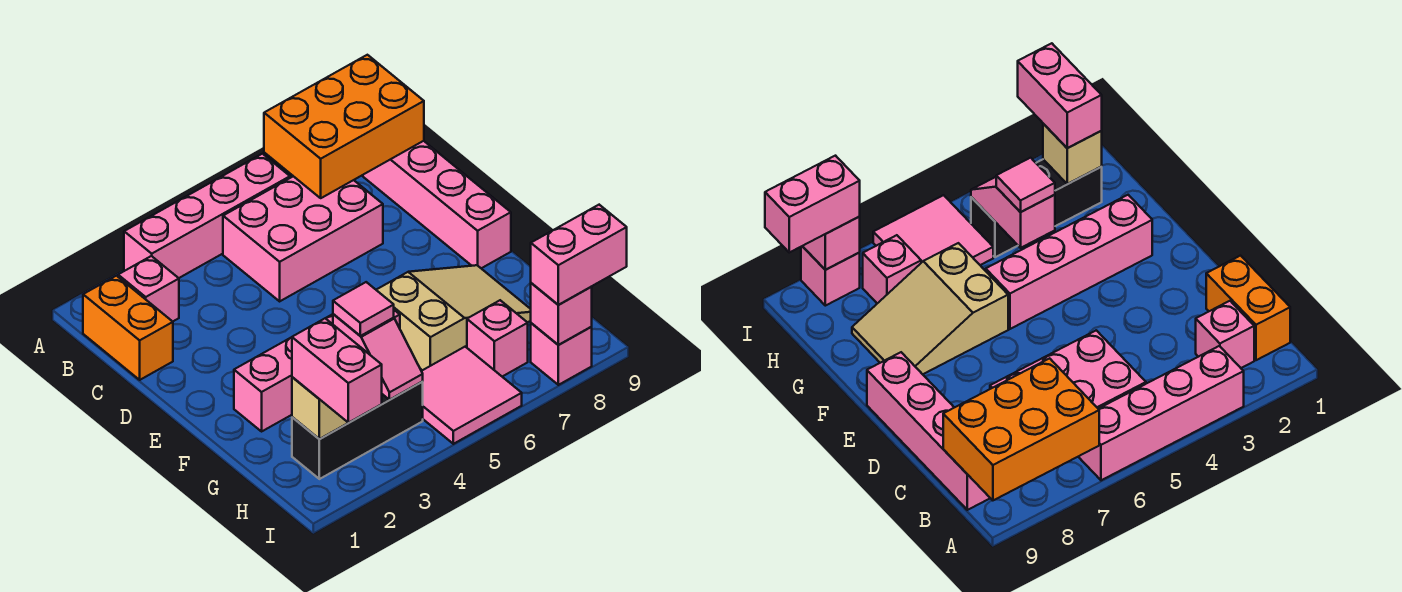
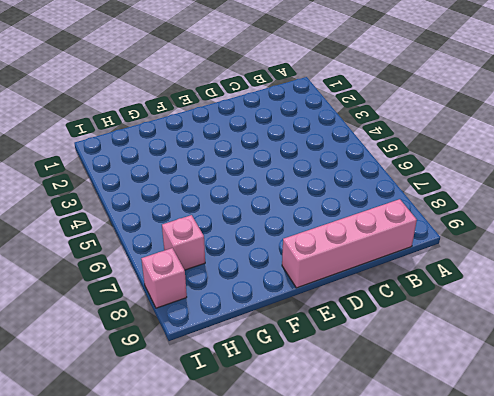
none -> pink brick A3:A6 level 1
none -> orange brick B1:C1 level 1
none -> pink brick B2 level 1

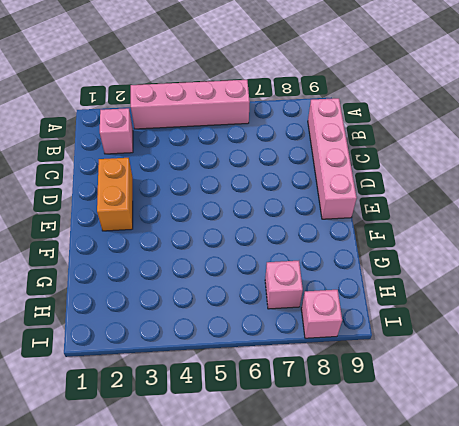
orange brick D2:E2 level 1 -> orange brick B1:C1 level 1
none -> pink brick B5:C7 level 1
none -> pink brick F2:F5 level 1
none -> tan slope F6:G8 level 1 top 6

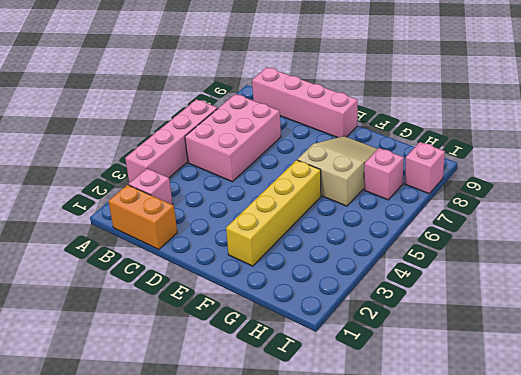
yellow brick F2:F5 level 1 -> pink brick F2:F5 level 1
none -> black brick H2:H4 level 1
none -> pink tile H5:I6 level 1
none -> orange brick A7:B9 level 2

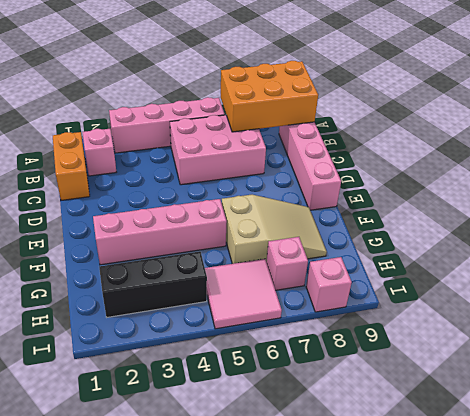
none -> pink slope G4:H4 level 2 top G
none -> tan brick H2 level 2
none -> pink brick I8 level 2

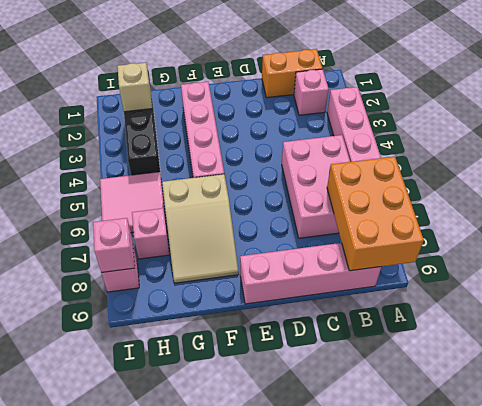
none -> pink slope G4:H4 level 2 top G
none -> pink tile G4 level 3
none -> pink brick H2:I2 level 3

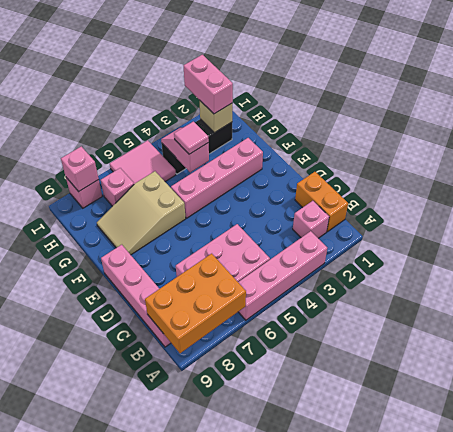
none -> pink brick I8:I9 level 3

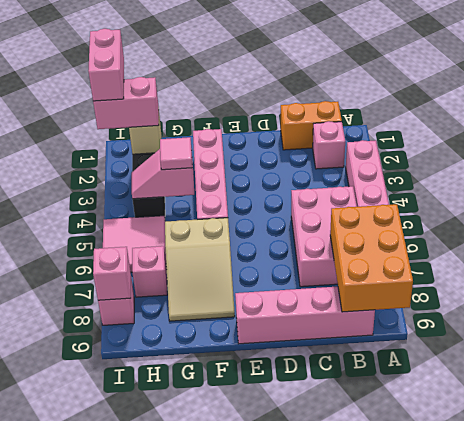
pink brick I1:I2 level 4 -> pink brick I8:I9 level 3

